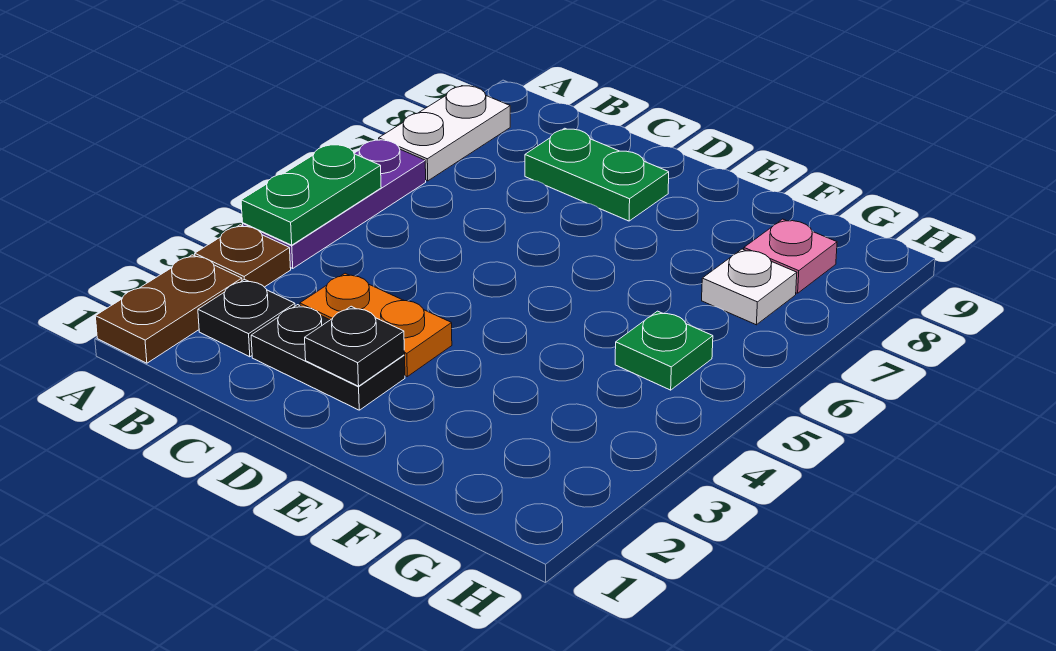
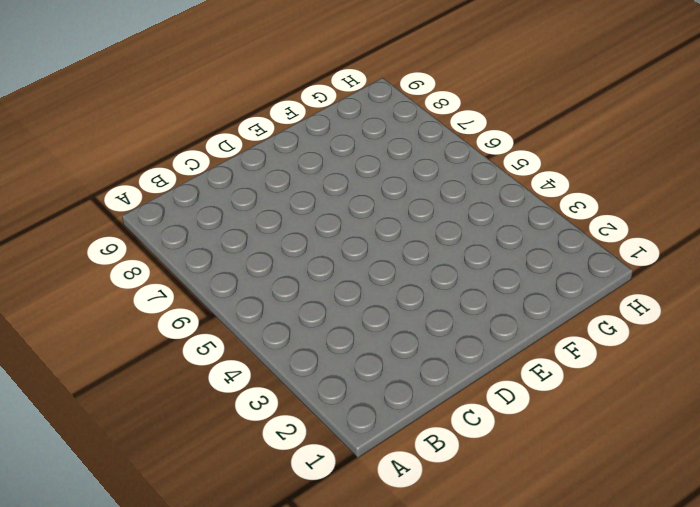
none -> brown plate A1:A2 level 1
none -> brown plate A3 level 1
none -> purple plate A4:A6 level 1

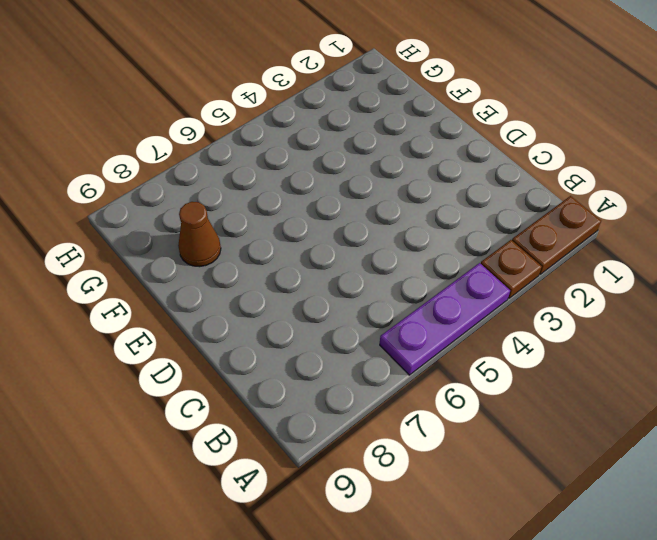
brown cone F8 level 1 -> none
none -> white plate A7:A8 level 1
none -> black plate B2 level 1
none -> black plate C2:D2 level 1

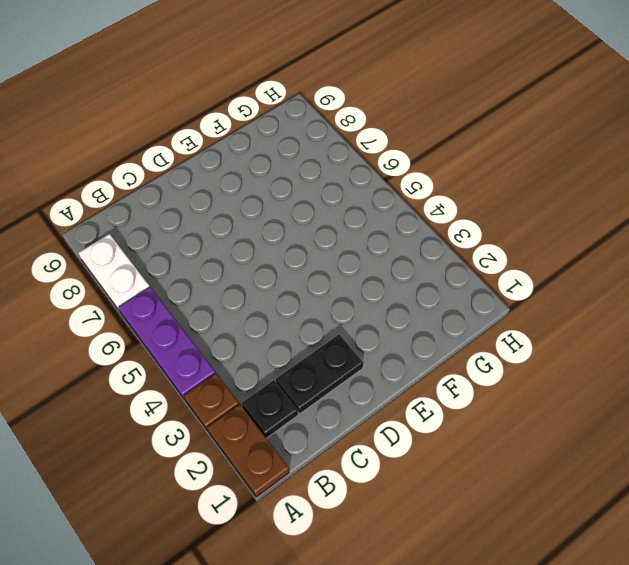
none -> orange plate C3:D3 level 1
none -> green plate C8:D8 level 1
none -> green plate G5 level 1

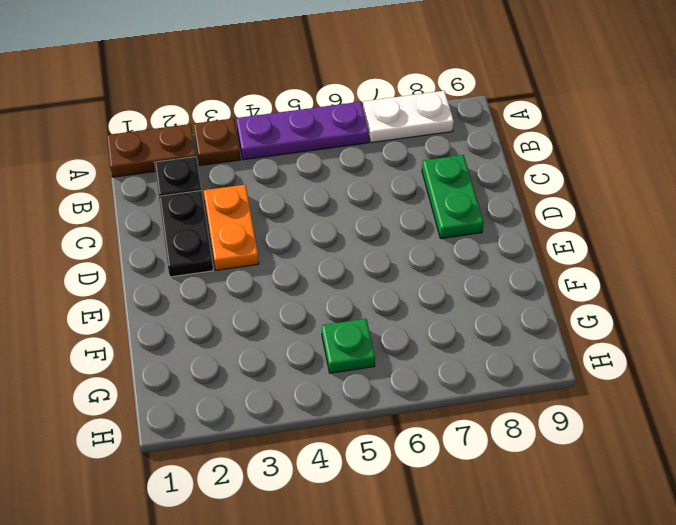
none -> white plate G7 level 1
none -> pink plate G8 level 1
none -> green plate A4:A5 level 2

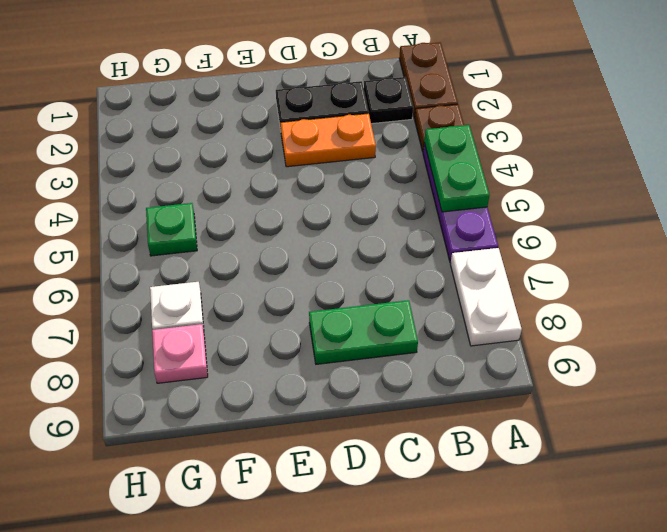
none -> black plate D2 level 2

